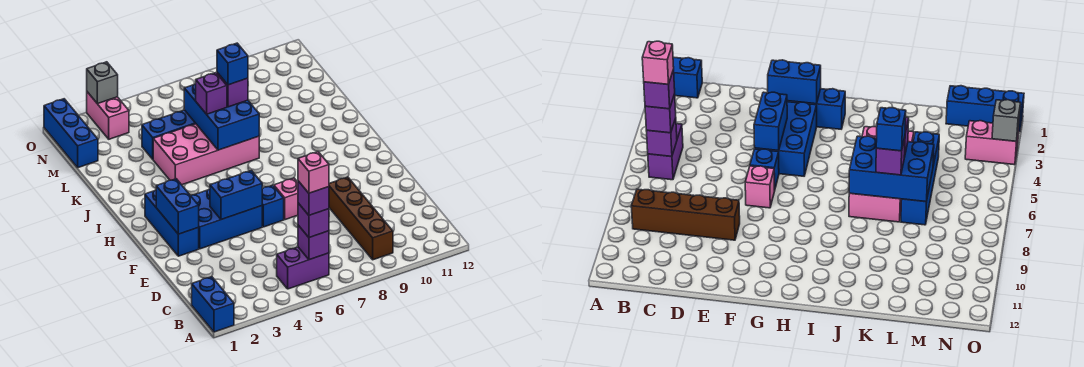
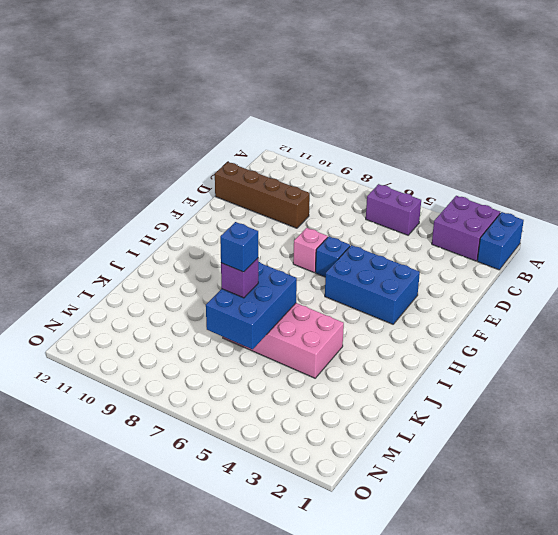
purple brick A2:B3 level 1 -> none
brown brick D9:D12 level 1 -> brown brick B9:E9 level 1
none -> blue brick F2:H2 level 1
none -> blue brick L4:L7 level 1
none -> blue brick M1:O1 level 1

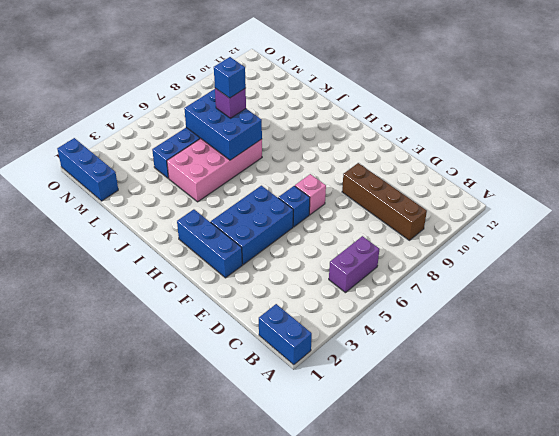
none -> pink brick N3:O3 level 1
none -> purple brick B6 level 2
none -> blue brick F2:G2 level 2

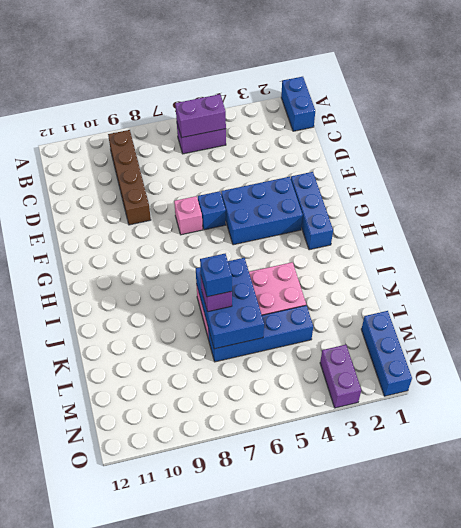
purple brick B5:B6 level 2 -> purple brick B6 level 2
purple brick N3:O3 level 1 -> pink brick N3:O3 level 1
none -> blue brick F2:G2 level 2
none -> blue brick F4:F5 level 2
none -> grey brick O3 level 2

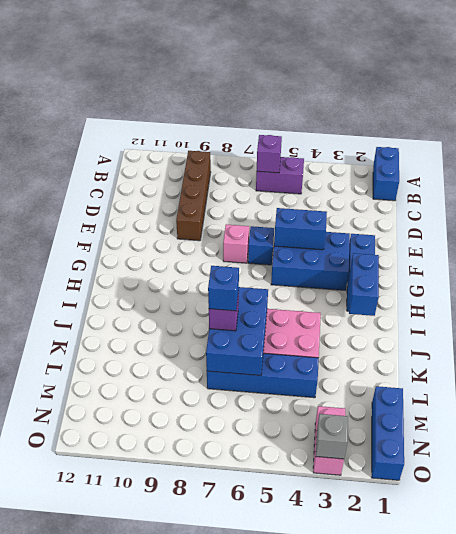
blue brick H2:I2 level 2 -> blue brick F2:G2 level 2
none -> purple brick B6 level 3
none -> purple brick K6 level 3
none -> purple brick B6 level 4

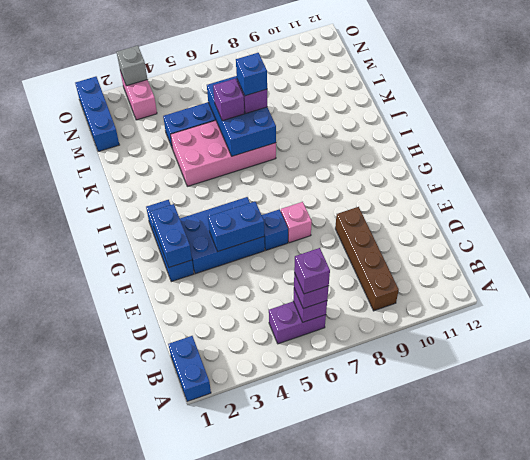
none -> pink brick B6 level 5

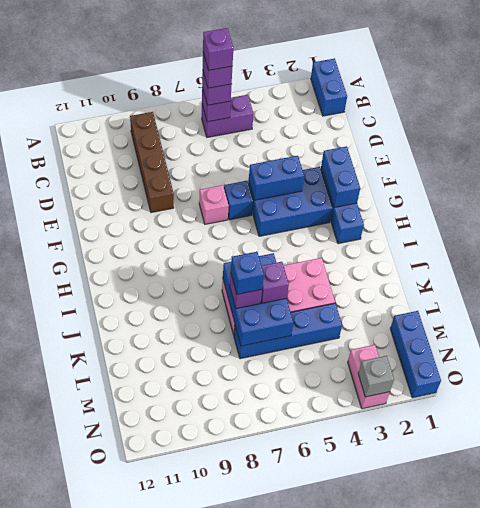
purple brick B6 level 5 -> pink brick B6 level 5

